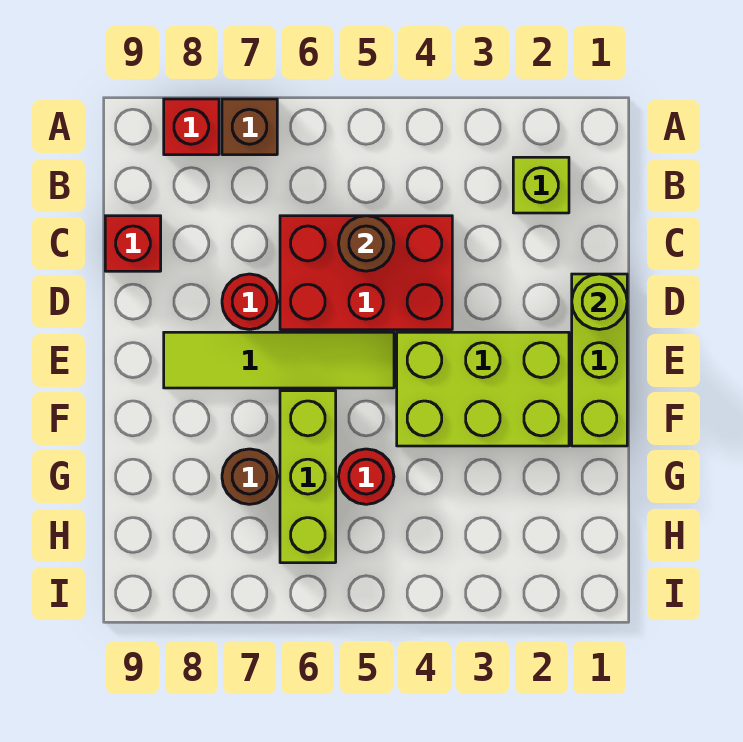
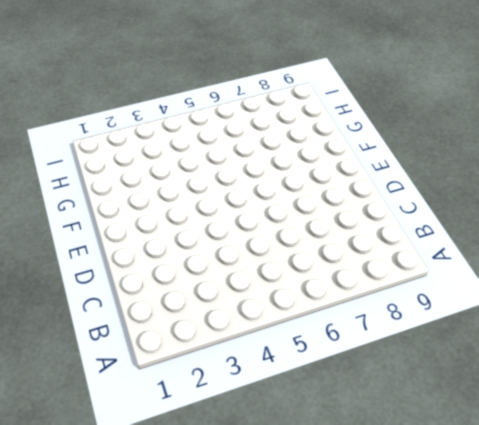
none -> brown brick A7 level 1
none -> red brick A8 level 1
none -> lime brick B2 level 1

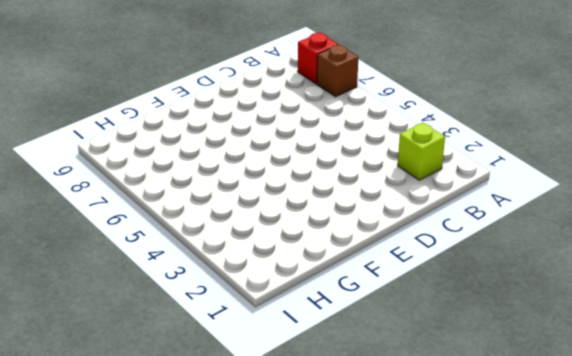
none -> red brick C4:D6 level 1
none -> red brick C9 level 1
none -> lime brick D1:F1 level 1

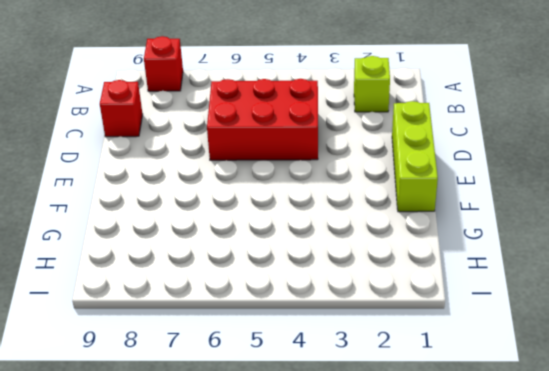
none -> brown brick A7 level 1
none -> red round brick D7 level 1
none -> lime brick E2:F4 level 1

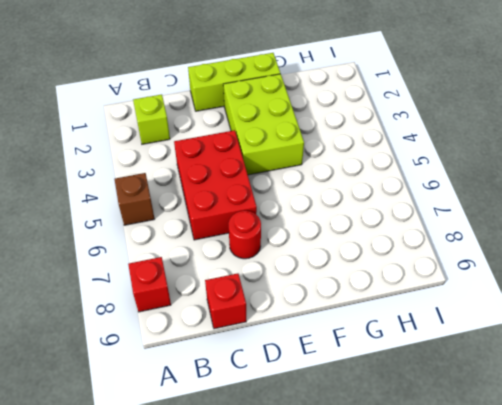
brown brick A5 level 1 -> brown brick A7 level 1
none -> lime tile E5:E8 level 1
none -> lime brick F6:H6 level 1
none -> red round brick G5 level 1

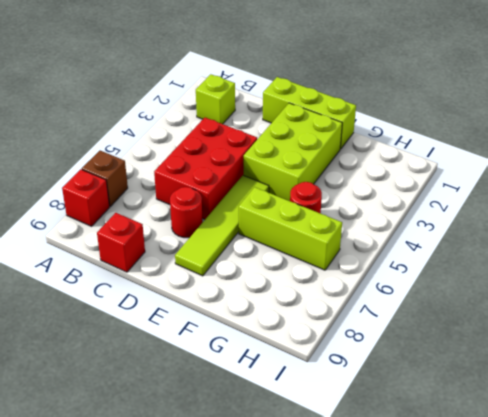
none -> brown round brick G7 level 1
none -> brown round brick C5 level 2
none -> lime round brick D1 level 2

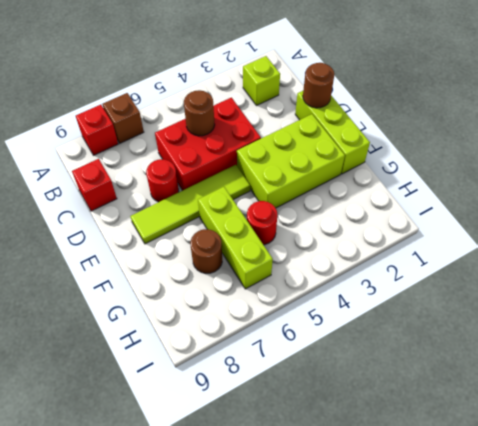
brown round brick D1 level 2 -> lime round brick D1 level 2

